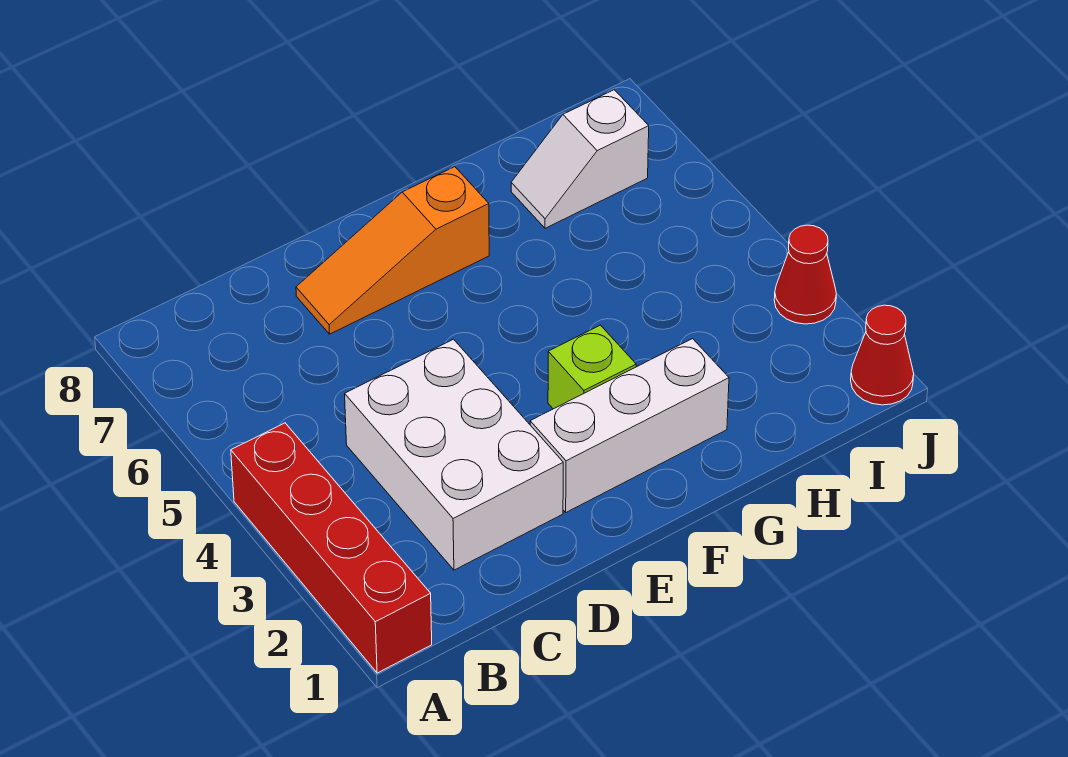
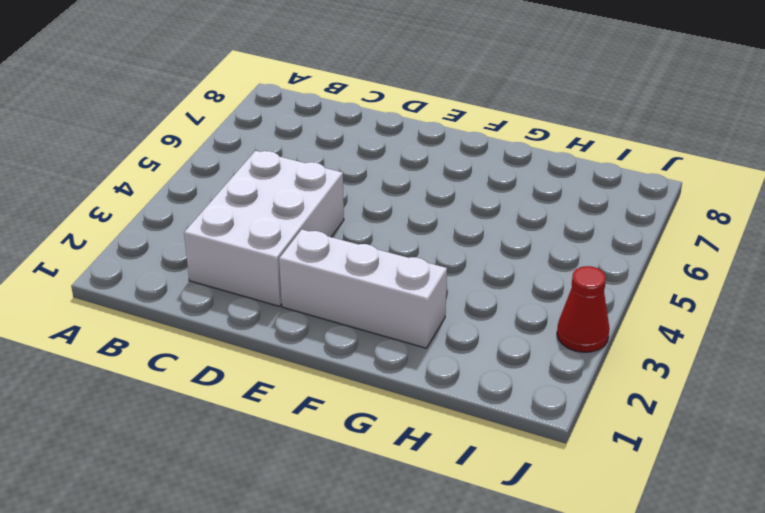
none -> red brick A1:A4 level 1
none -> orange slope D7:F7 level 1 top F

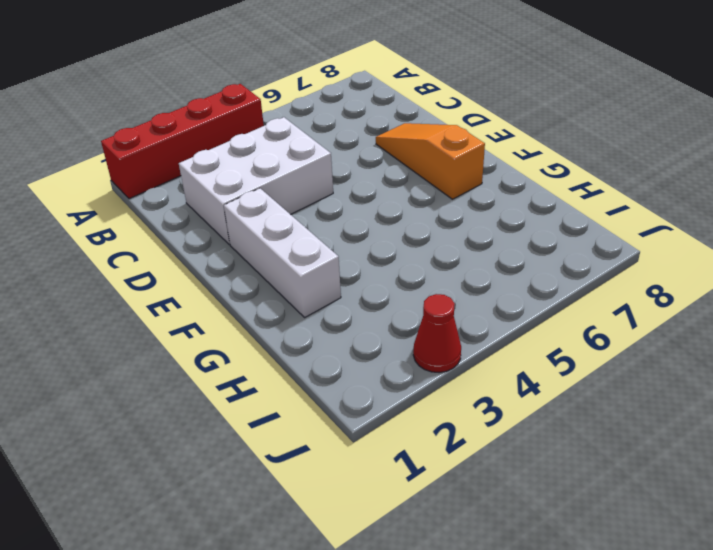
none -> lime brick F3 level 1
none -> white slope H7:I7 level 1 top I

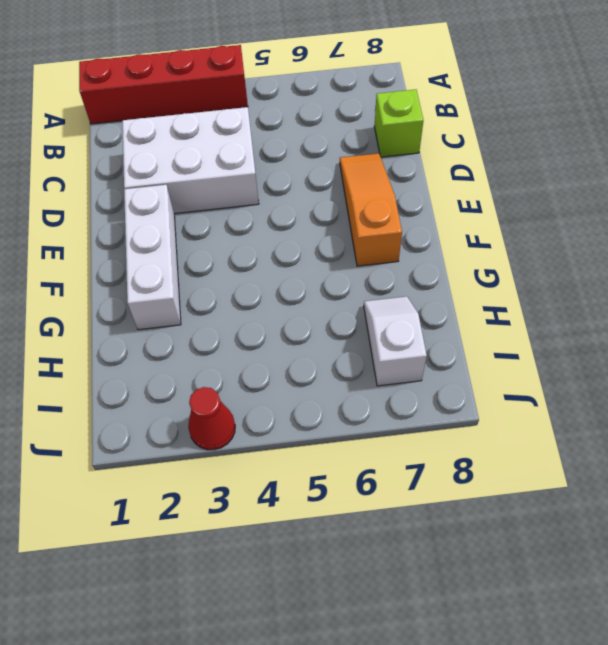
lime brick C8 level 1 -> lime brick F3 level 1
none -> red cone J1 level 1

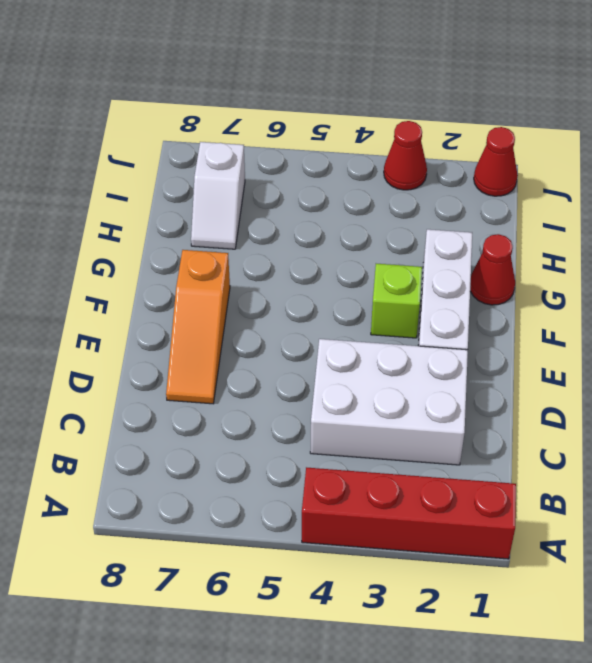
red cone G1 level 1 -> none

